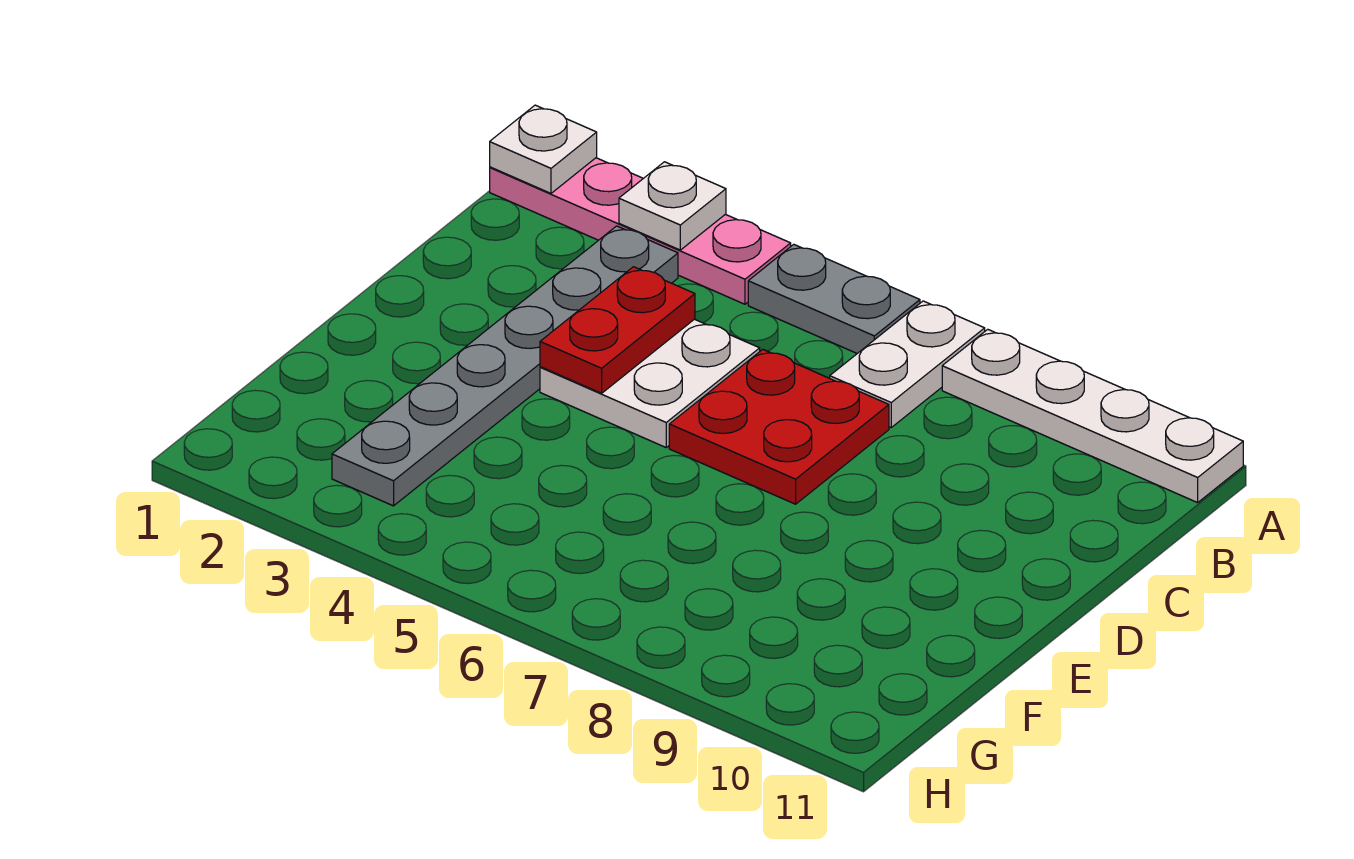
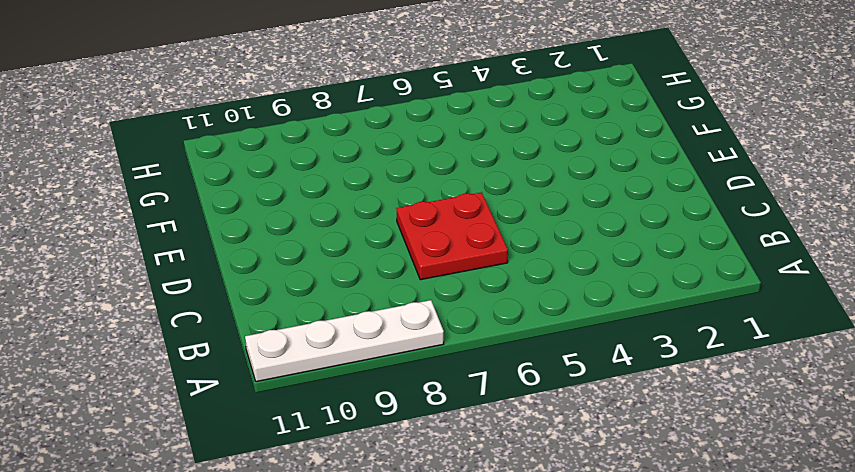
none -> pink plate A1:A4 level 1
none -> grey plate A5:A6 level 1

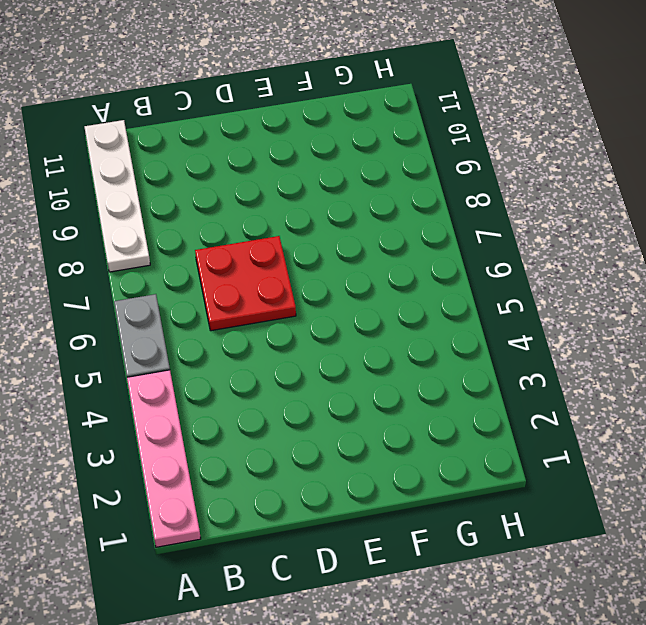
none -> white plate A7:B7 level 1
none -> grey plate B3:G3 level 1

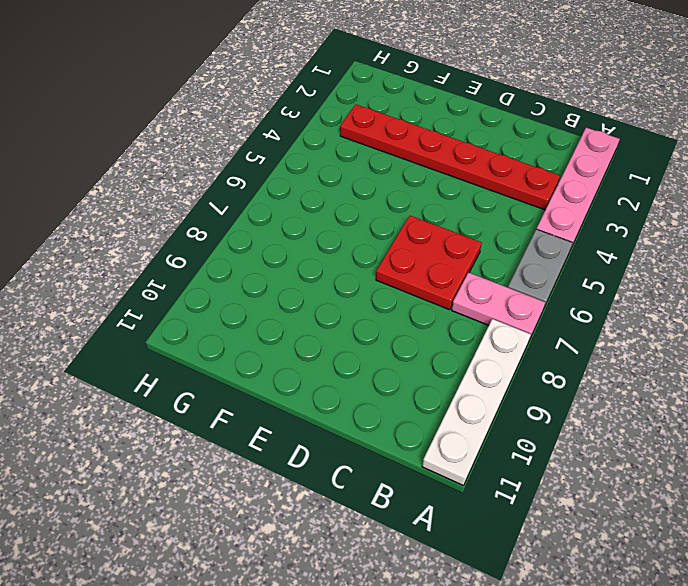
pink plate A7:B7 level 1 -> white plate A7:B7 level 1
red plate B3:G3 level 1 -> grey plate B3:G3 level 1
none -> white plate C4:D5 level 1
none -> white plate A1 level 2

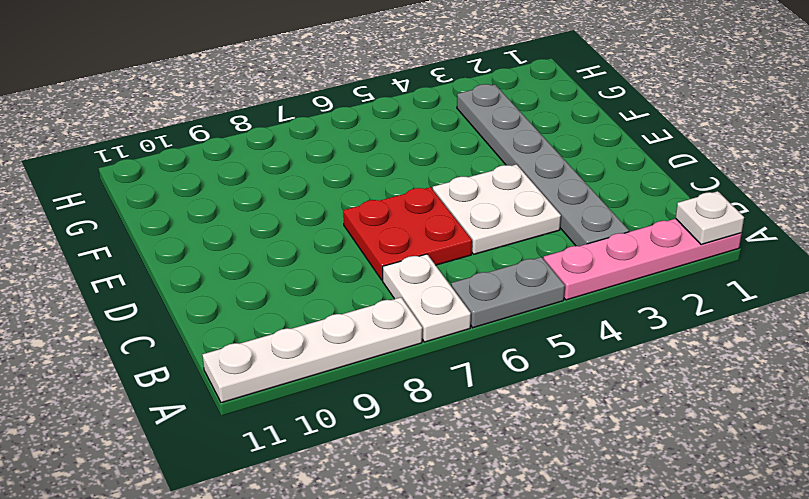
none -> white plate A3 level 2
none -> red plate C4:D4 level 2

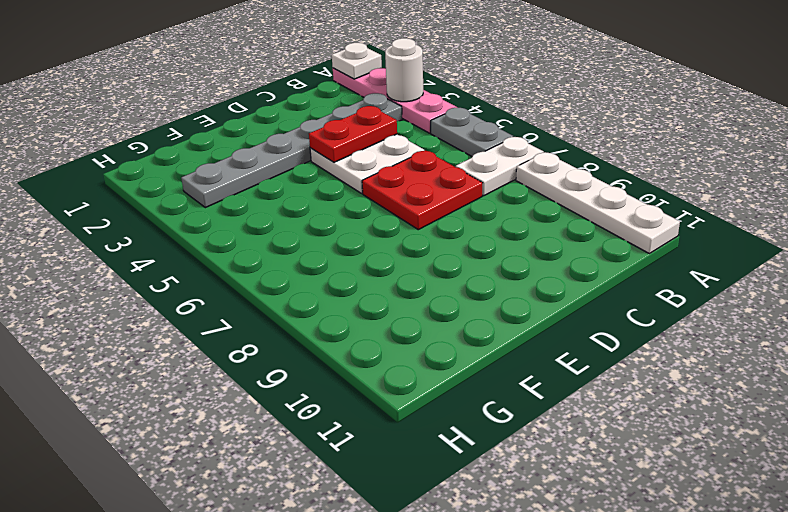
white round brick A3 level 2 -> white plate A3 level 2

